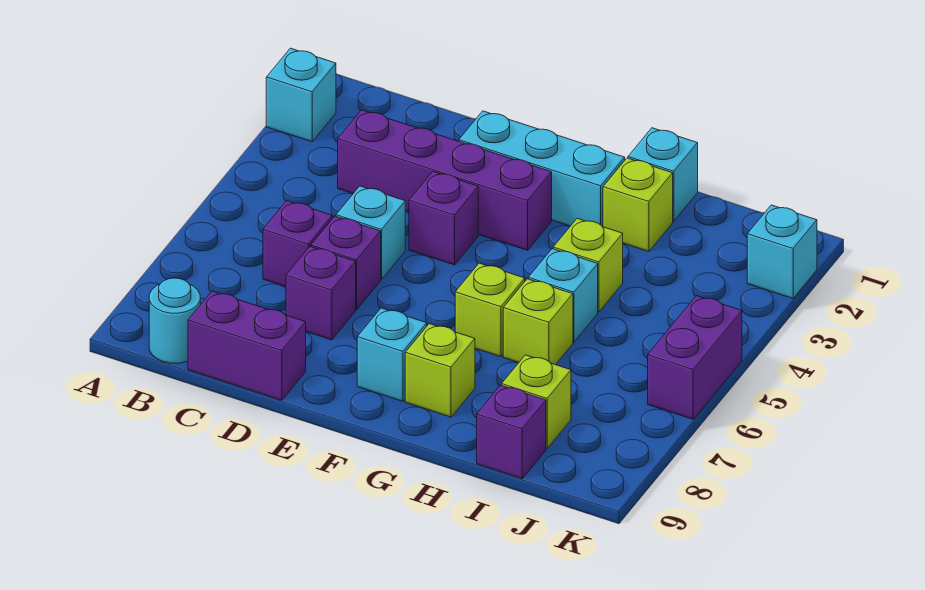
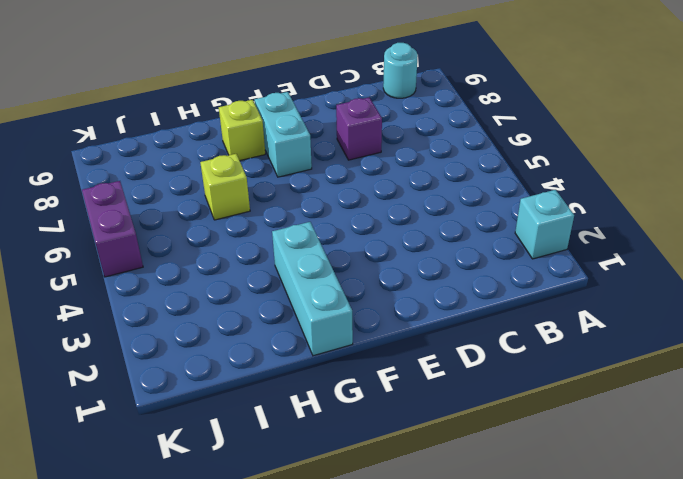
cyan brick F7:F8 level 1 -> cyan brick F8 level 1
cyan brick G1:G3 level 1 -> cyan brick E2:G2 level 1
none -> purple brick C3:F3 level 1
none -> purple brick C6 level 1
none -> purple brick C9:D9 level 1

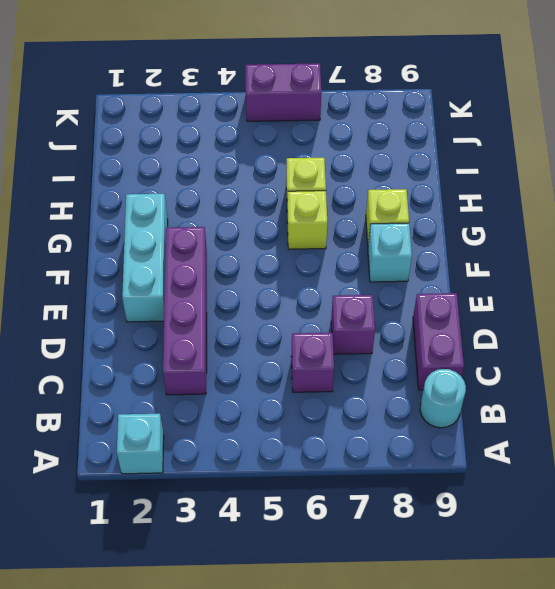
none -> cyan brick D5 level 1
none -> purple brick D6 level 1
none -> purple brick E4 level 1

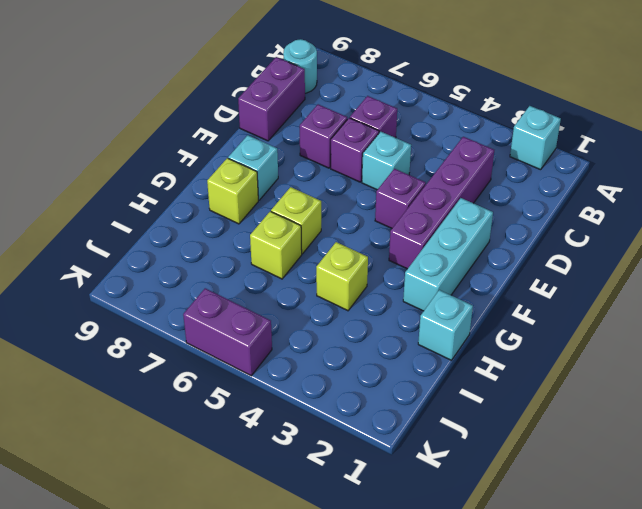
none -> lime brick H2 level 1
none -> cyan brick H5 level 1
none -> lime brick I8 level 1

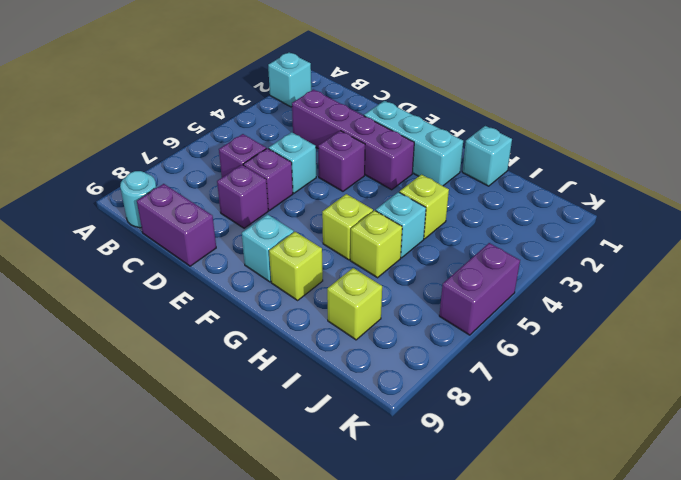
none -> lime brick H2 level 1
none -> purple brick I9 level 1
none -> cyan brick K2 level 1

